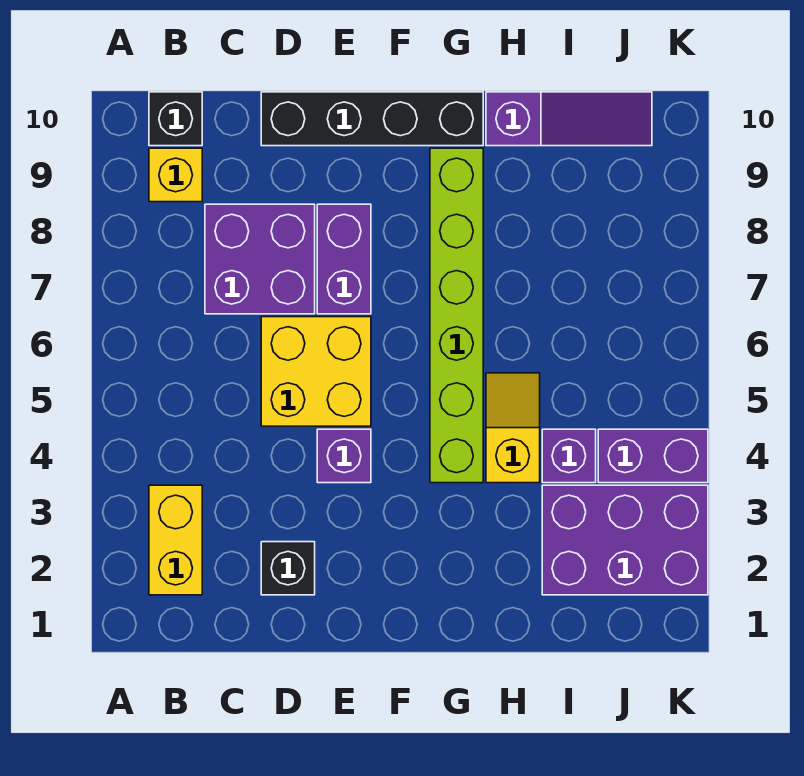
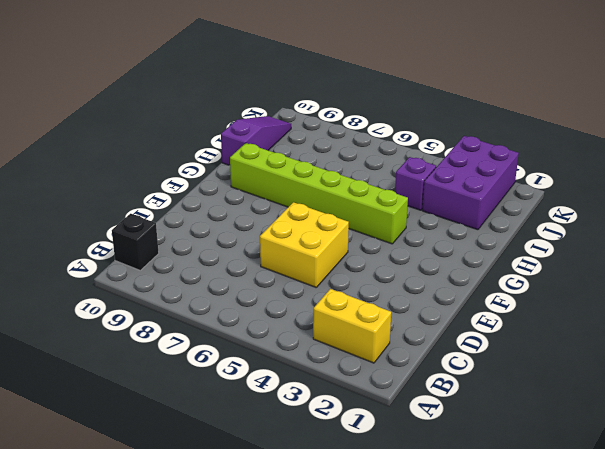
none -> yellow brick B9 level 1
none -> purple brick C7:D8 level 1
none -> black brick D2 level 1

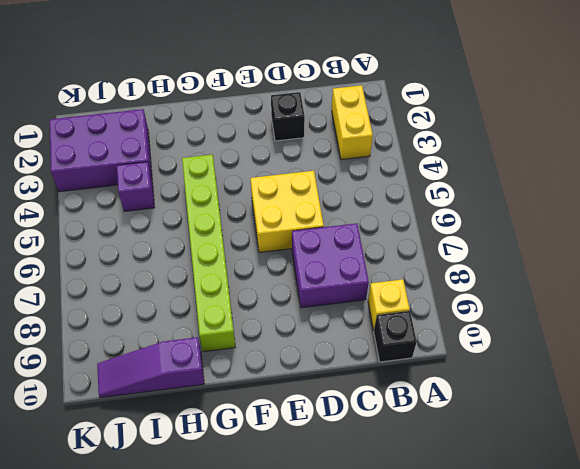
none -> black brick D10:G10 level 1
none -> purple brick E4 level 1
none -> purple brick E7:E8 level 1

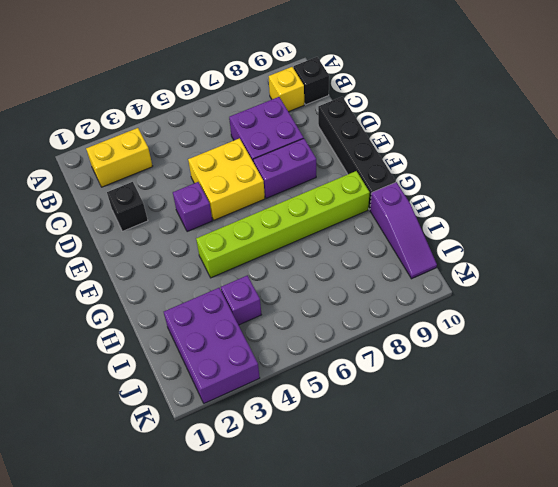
none -> yellow slope H4:H5 level 1 top 4
none -> purple brick J4:K4 level 1

